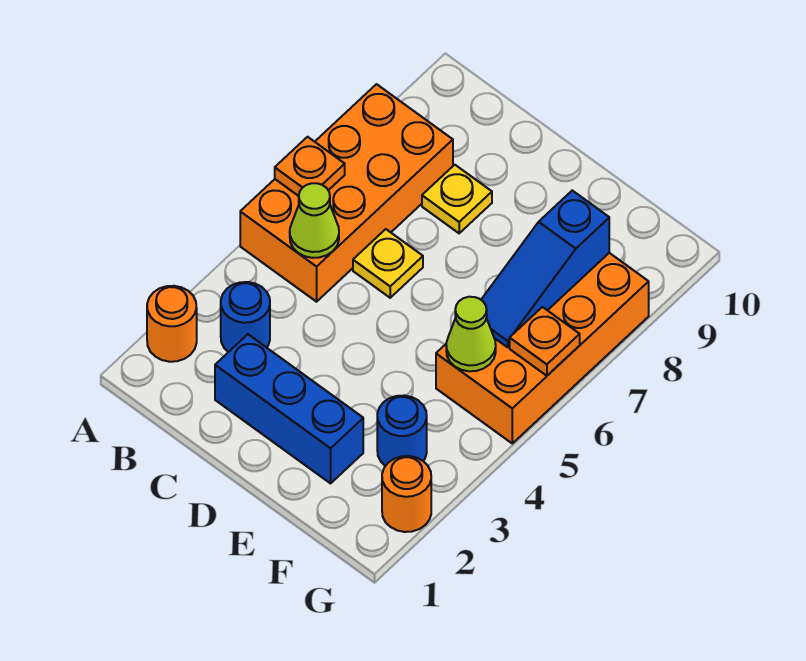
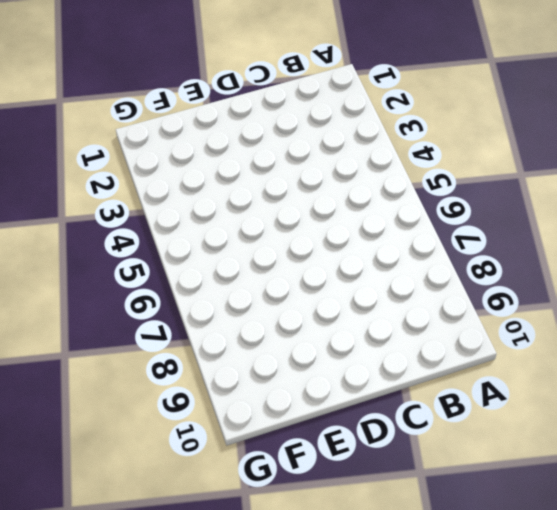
none -> orange round brick A2 level 1
none -> orange brick A5:B8 level 1
none -> blue round brick B3 level 1

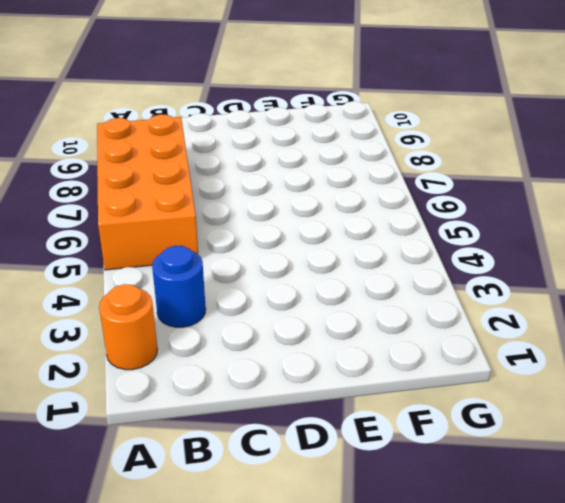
none -> blue brick C2:E2 level 1
none -> yellow plate C6 level 1
none -> yellow plate C8 level 1

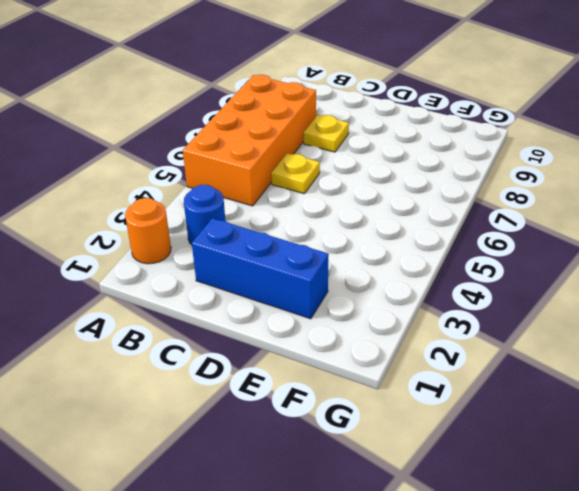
none -> blue round brick F3 level 1
none -> orange brick F5:G8 level 1
none -> orange round brick G2 level 1

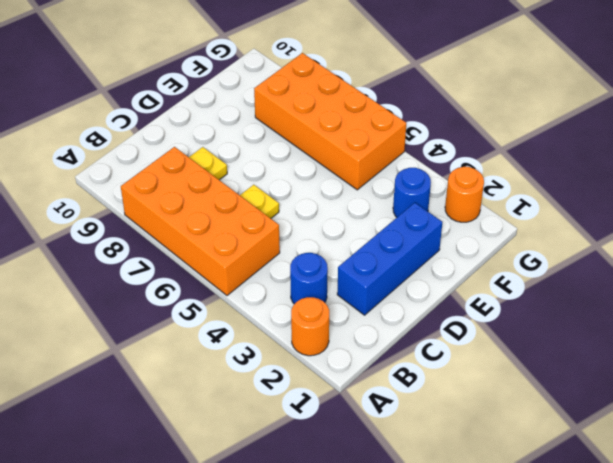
none -> orange plate A6 level 2
none -> lime cone B5 level 2
none -> lime cone F5 level 2

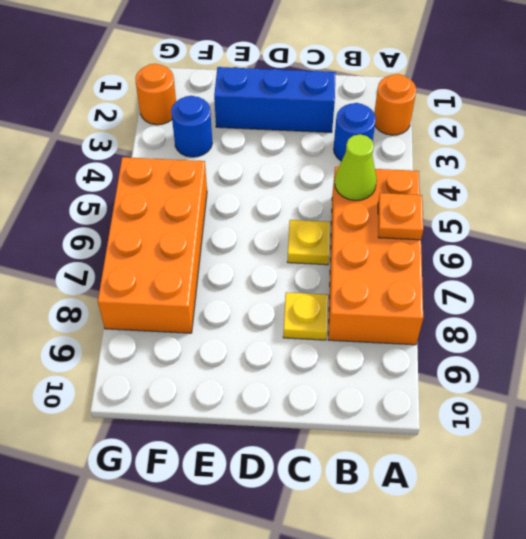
none -> lime cone F5 level 2
none -> blue slope F6:F8 level 2 top 8
none -> orange plate G6 level 2

